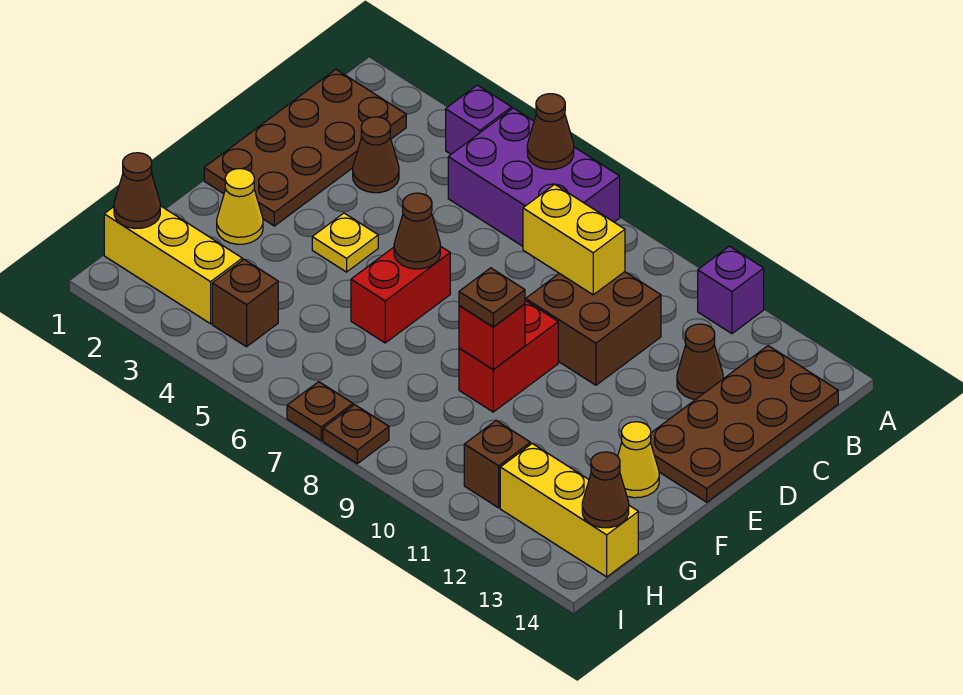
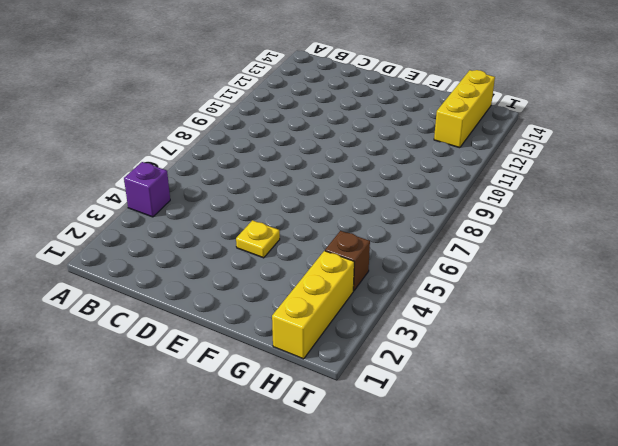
none -> purple brick A5:B7 level 1
none -> purple brick A11 level 1
none -> brown plate B1:E2 level 1

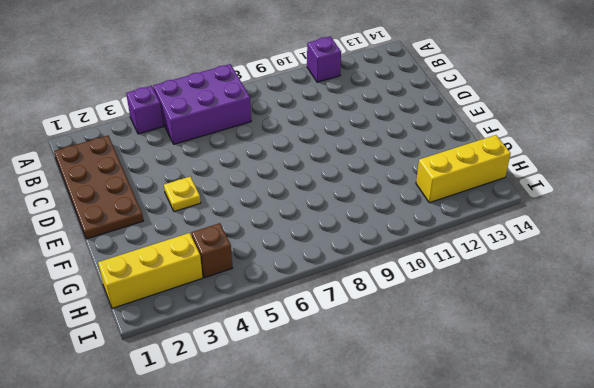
none -> brown plate B13:E14 level 1
none -> brown cone C3 level 1
none -> brown brick C9:D10 level 1

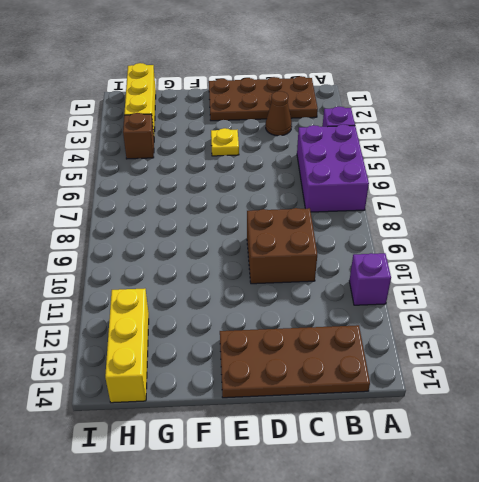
none -> brown cone C12 level 1
none -> red brick E6:F6 level 1
none -> red brick E9:F9 level 1

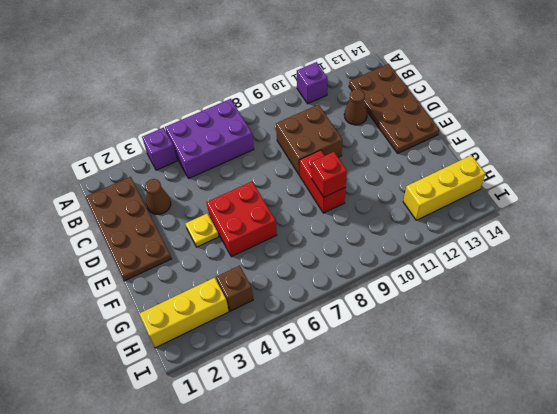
red brick E5:F6 level 1 -> red brick E6:F6 level 1
none -> yellow cone F2 level 1
none -> yellow cone F13 level 1
none -> brown brick H11 level 1

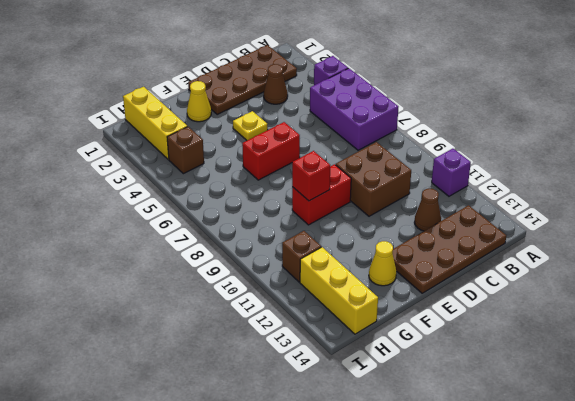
none -> brown plate I7 level 1
none -> brown plate I8 level 1
none -> brown cone A6 level 2

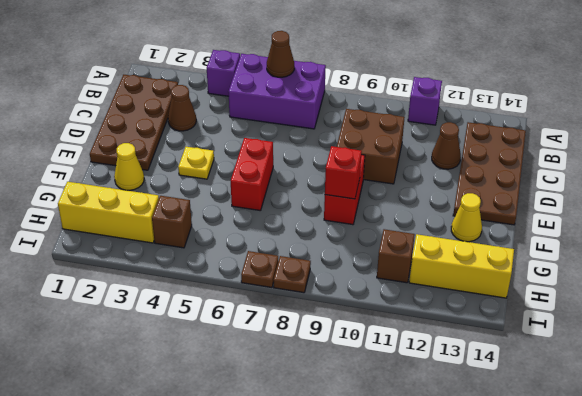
none -> yellow brick C8:C9 level 2
none -> brown cone E6 level 2
none -> brown cone H1 level 2

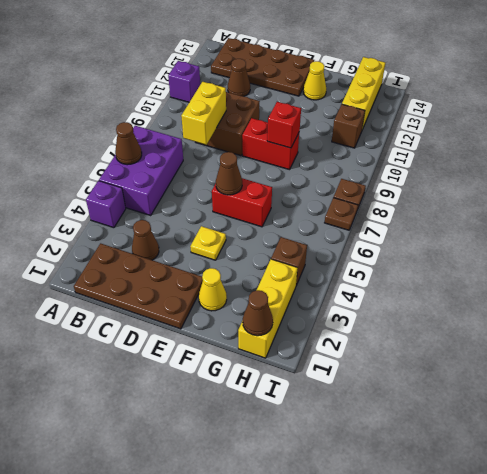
none -> brown cone H14 level 2
none -> brown plate F9 level 3

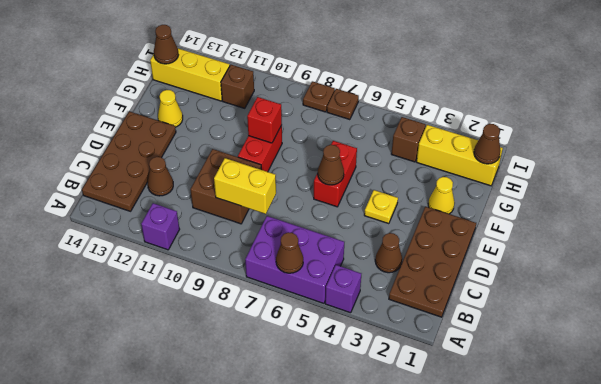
none -> brown plate F9 level 3

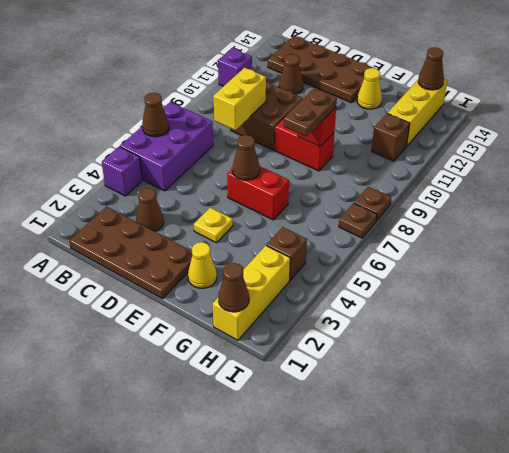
brown plate F8:F9 level 3 -> brown plate F9 level 3

